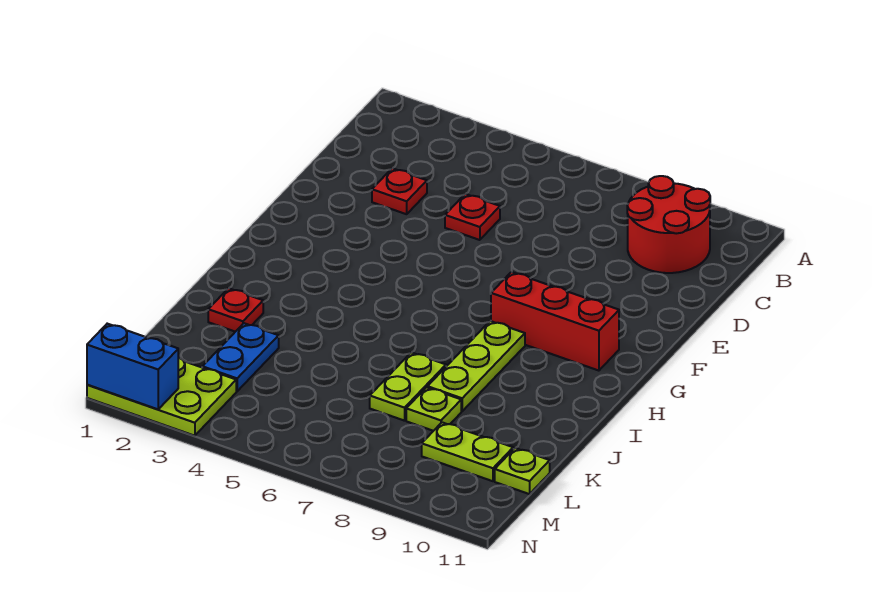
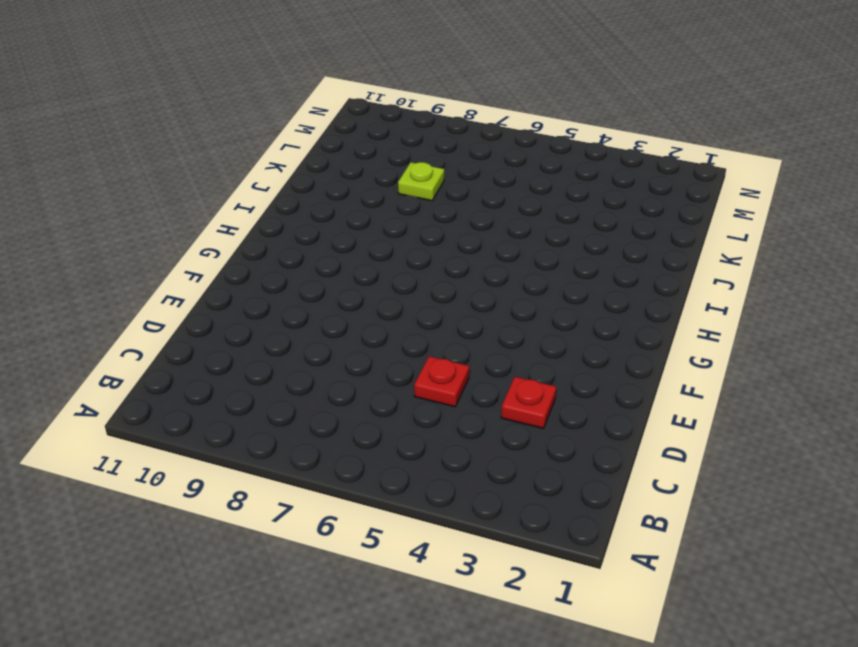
none -> red round brick B9:C10 level 1
none -> red brick G8:G10 level 1
none -> lime plate H8:J8 level 1

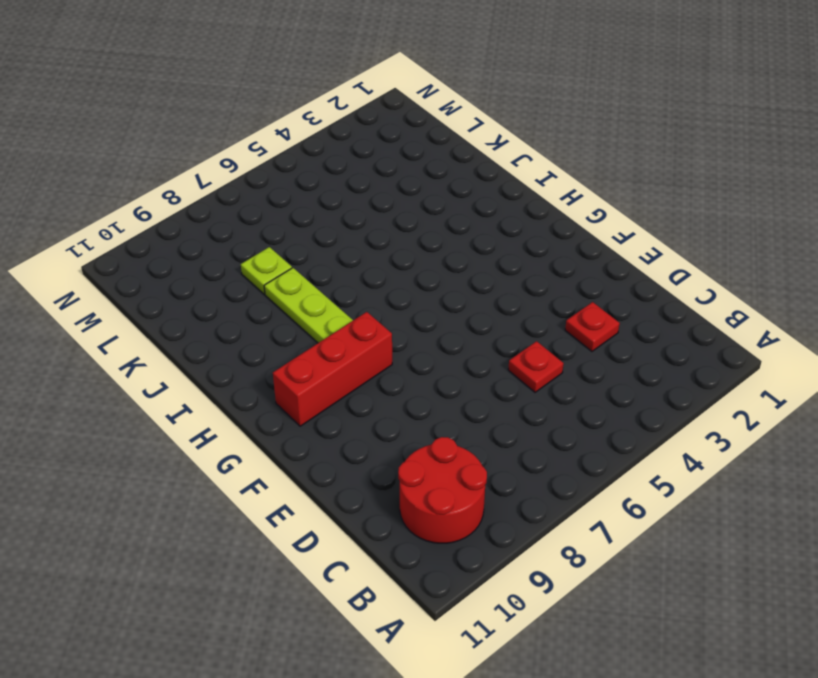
none -> red plate J2 level 1
none -> lime plate J7:K7 level 1
none -> blue plate K3:L3 level 1

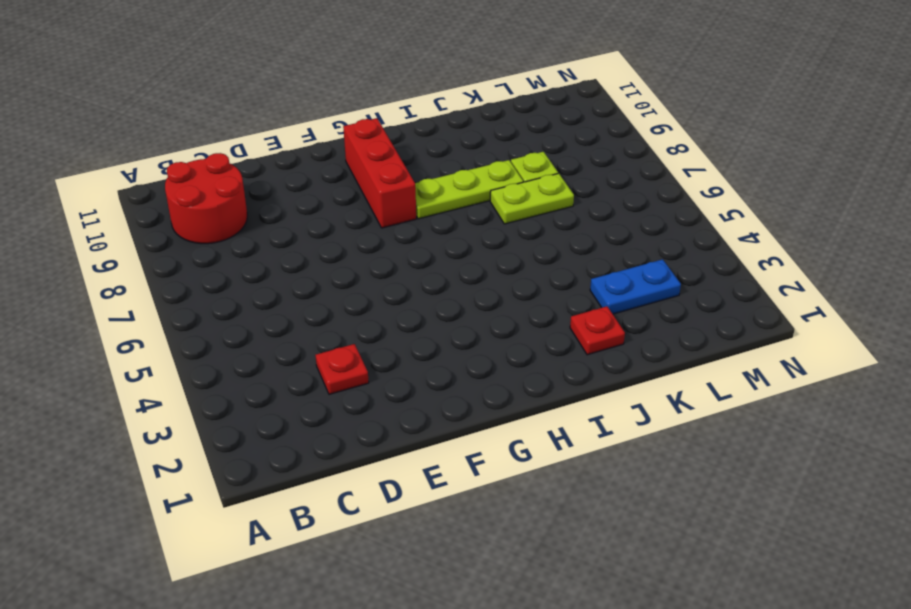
none -> red plate D5 level 1
none -> lime plate L9:L10 level 1
none -> lime plate L11 level 1

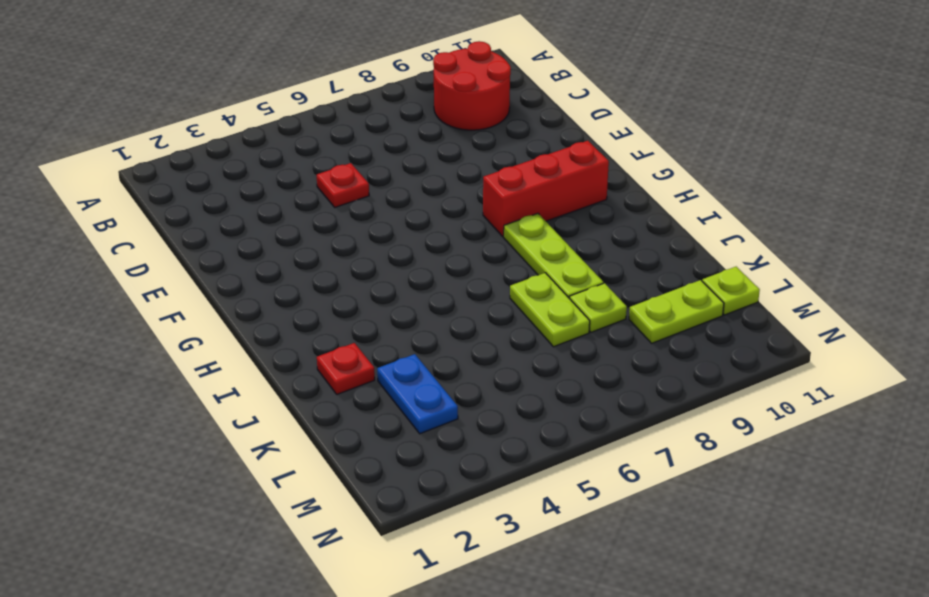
none -> red plate D3 level 1
none -> lime plate M1:N3 level 1
none -> blue brick N1:N2 level 2

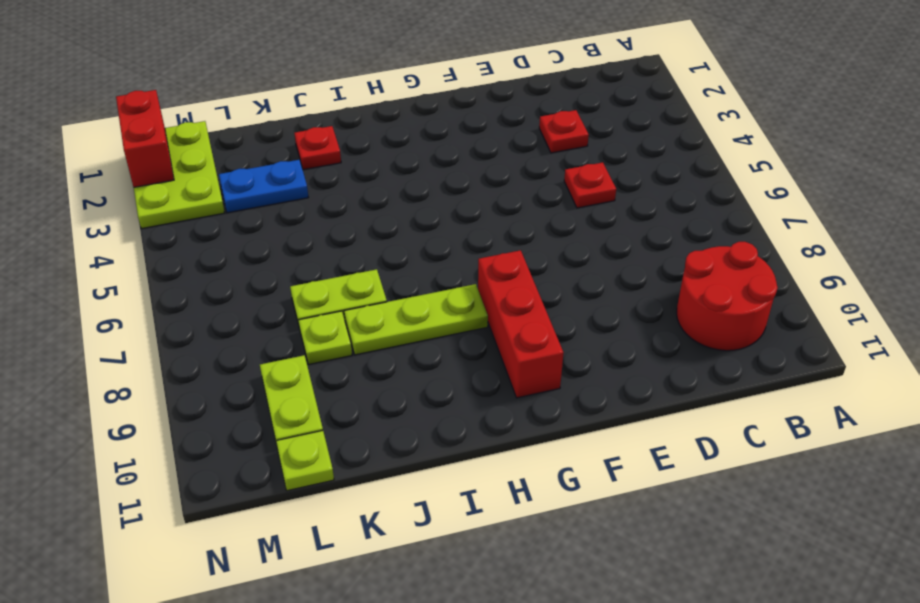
red brick N1:N2 level 2 -> blue brick N1:N2 level 2

